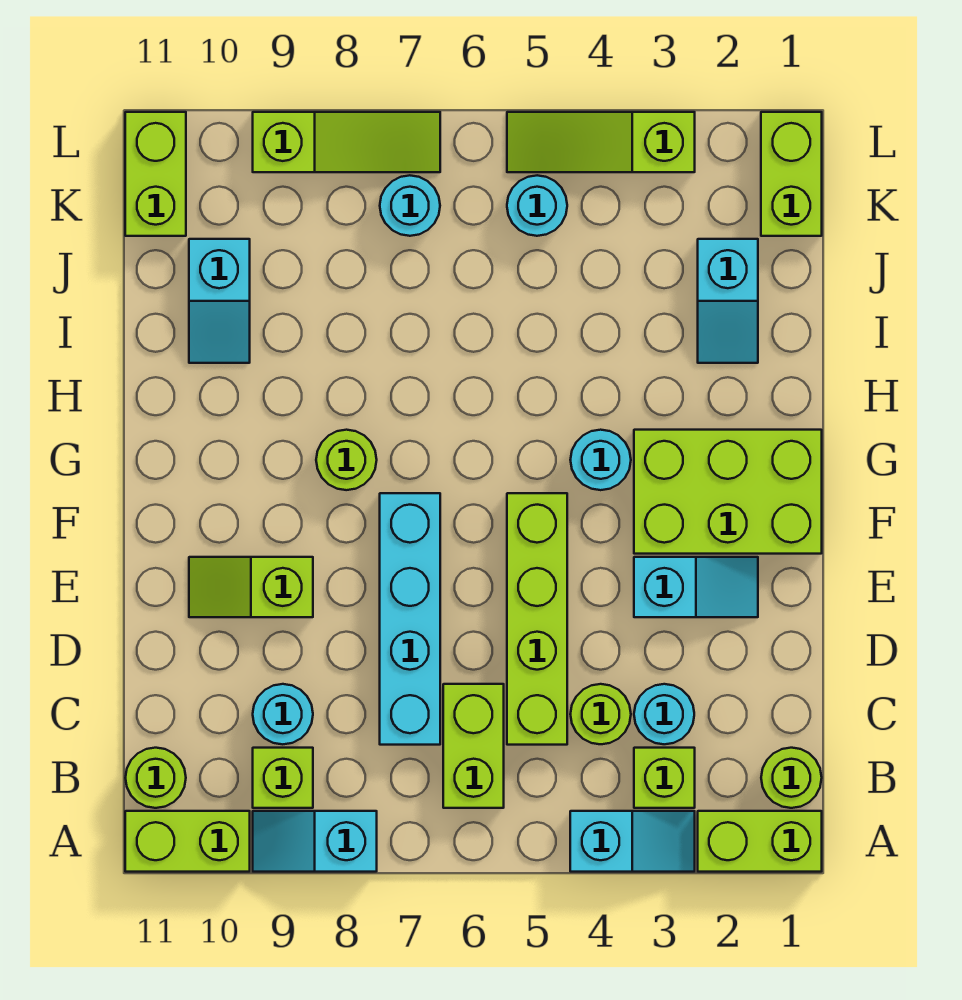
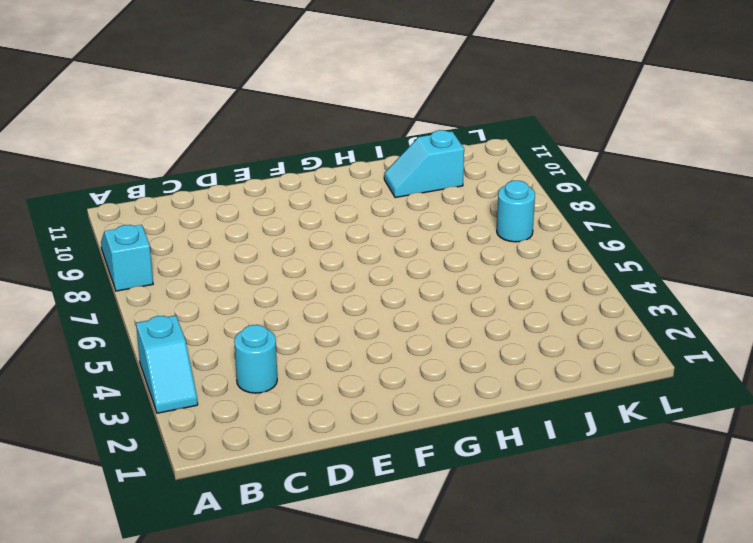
none -> lime brick A1:A2 level 1
none -> lime brick A10:A11 level 1
none -> lime round brick B1 level 1

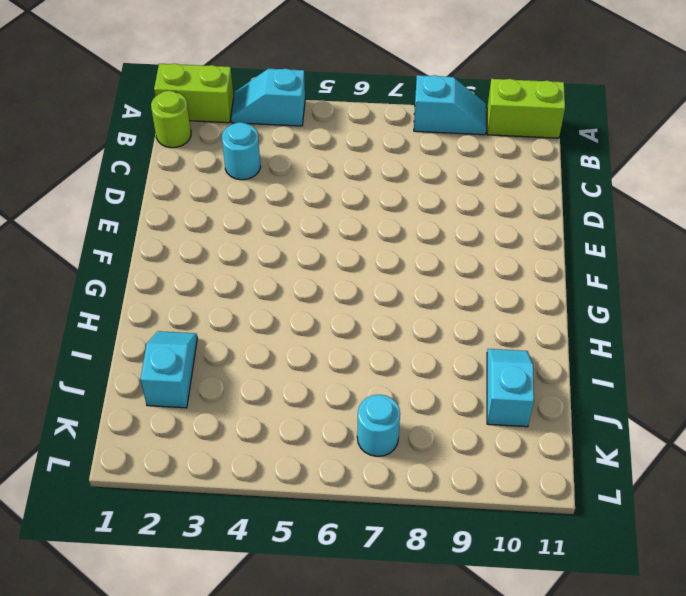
none -> lime brick B3 level 1
none -> lime brick B6:C6 level 1
none -> lime brick B9 level 1

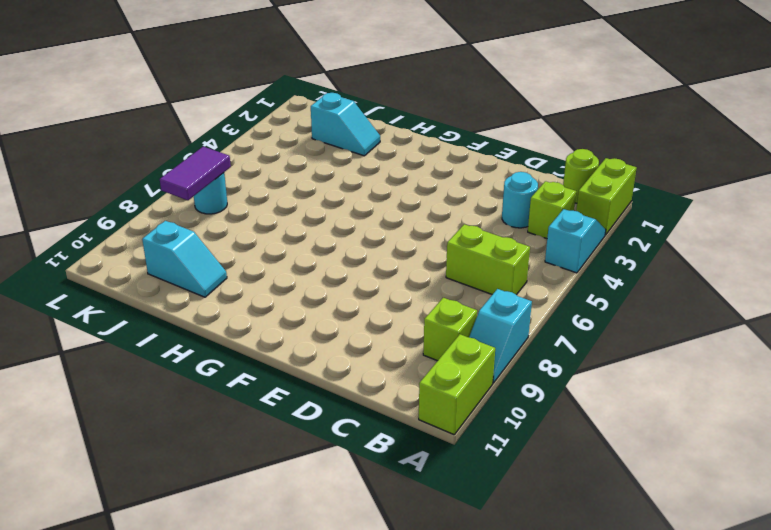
purple tile K7:K8 level 2 -> none
none -> lime round brick B11 level 1
none -> lime round brick C4 level 1
none -> lime brick C5:F5 level 1

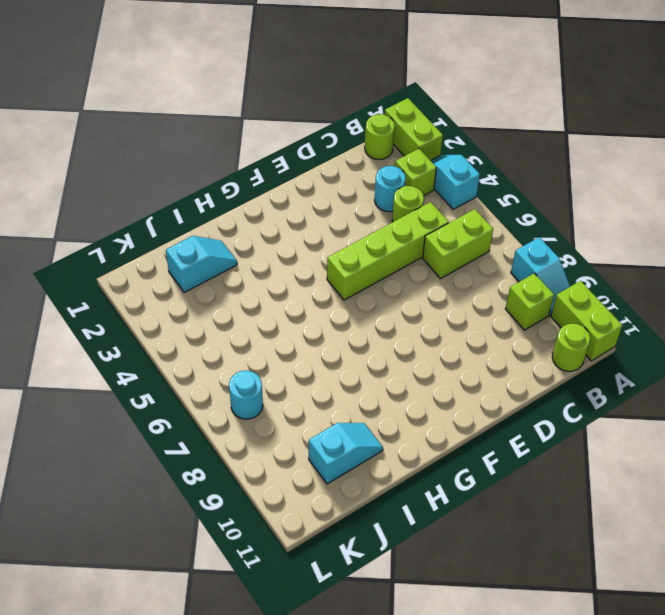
none -> cyan brick C7:F7 level 1
none -> cyan round brick C9 level 1
none -> cyan slope E2:E3 level 1 top 3

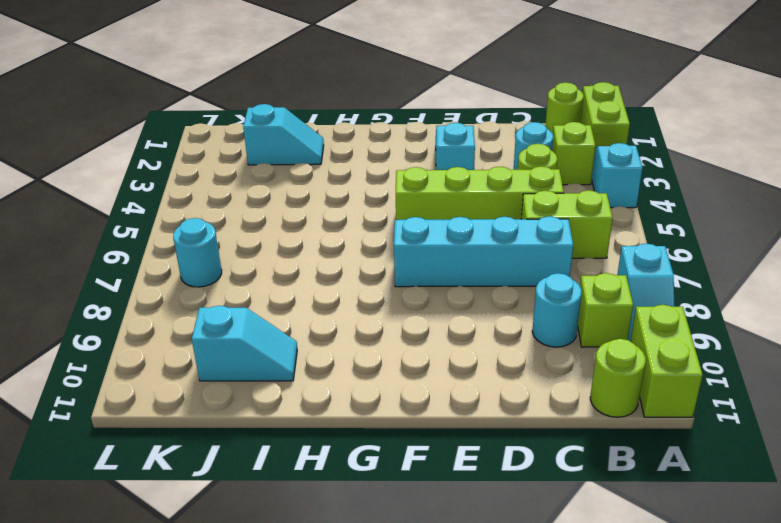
none -> lime slope E9:E10 level 1 top 9
none -> lime brick F1:G3 level 1
none -> cyan round brick G4 level 1

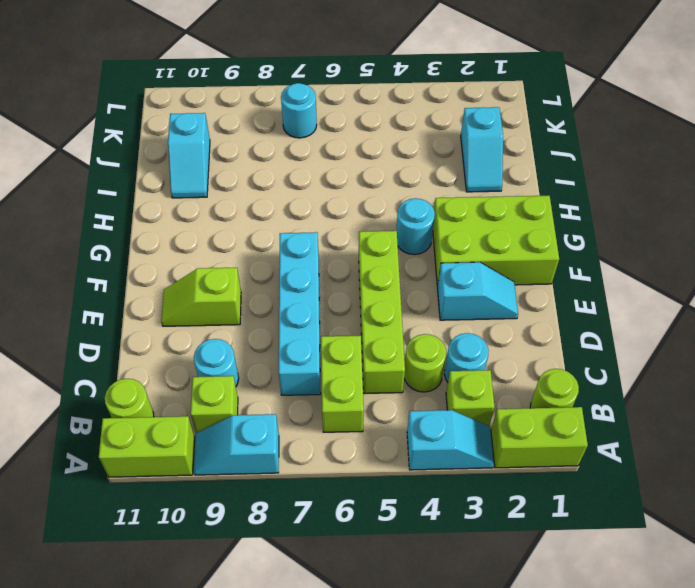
none -> lime round brick G8 level 1
none -> lime brick K1:L1 level 1
none -> cyan round brick K5 level 1

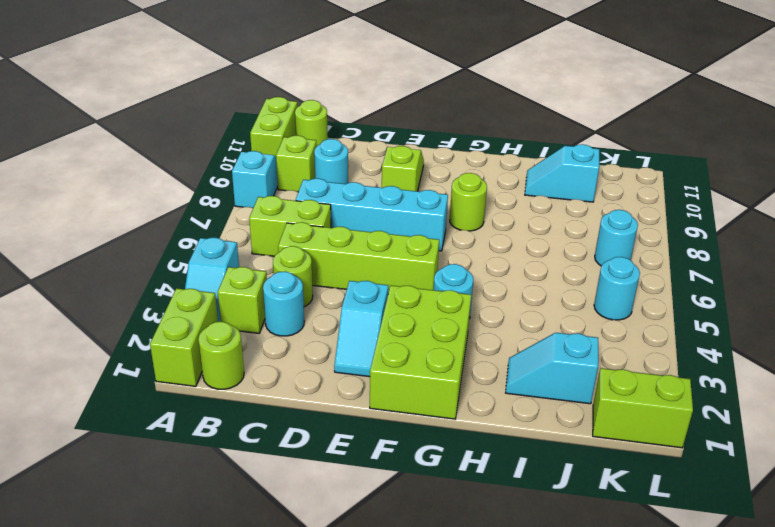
none -> lime brick K11:L11 level 1
none -> lime slope L3:L5 level 1 top 3
none -> lime slope L7:L9 level 1 top 9

